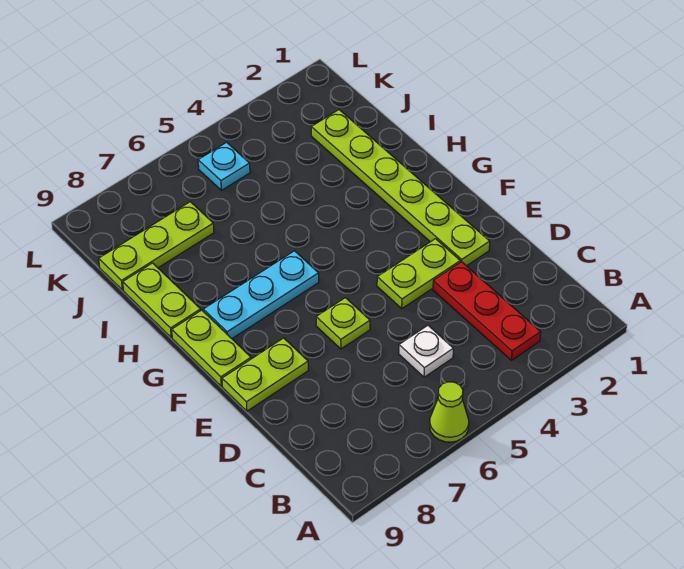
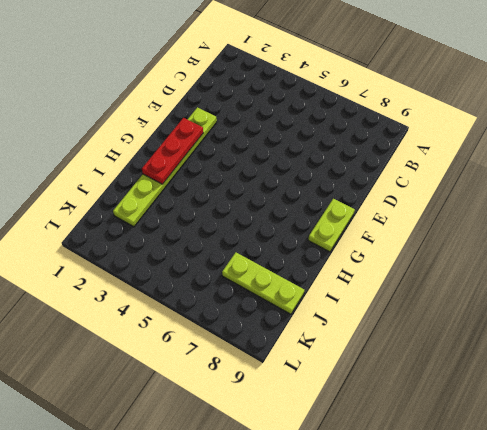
red plate F2:H2 level 2 -> red plate B3:D3 level 1
none -> lime cone A6 level 1
none -> white plate C5 level 1
none -> lime plate E3:E4 level 1

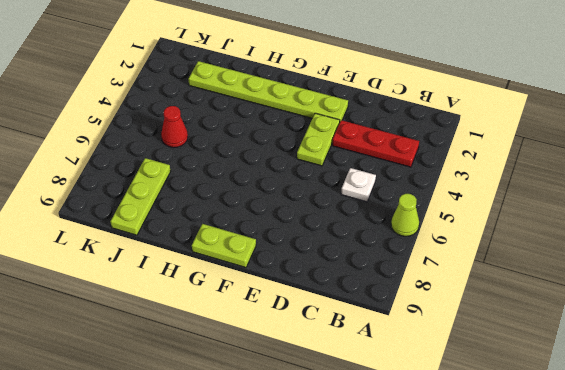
red cone J5 level 1 -> none
none -> lime plate E6 level 1
none -> lime plate E8:E9 level 1
none -> cyan plate G6:G8 level 1

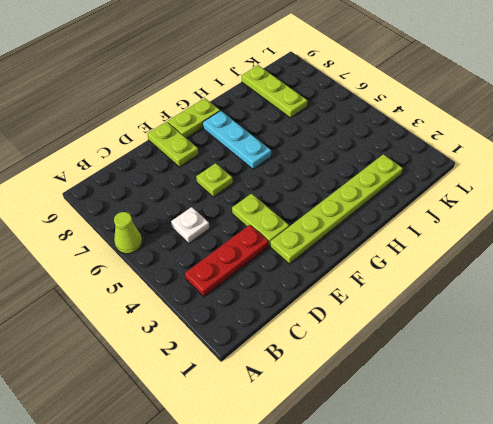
none -> lime plate H9:I9 level 1
none -> cyan plate K5 level 1

